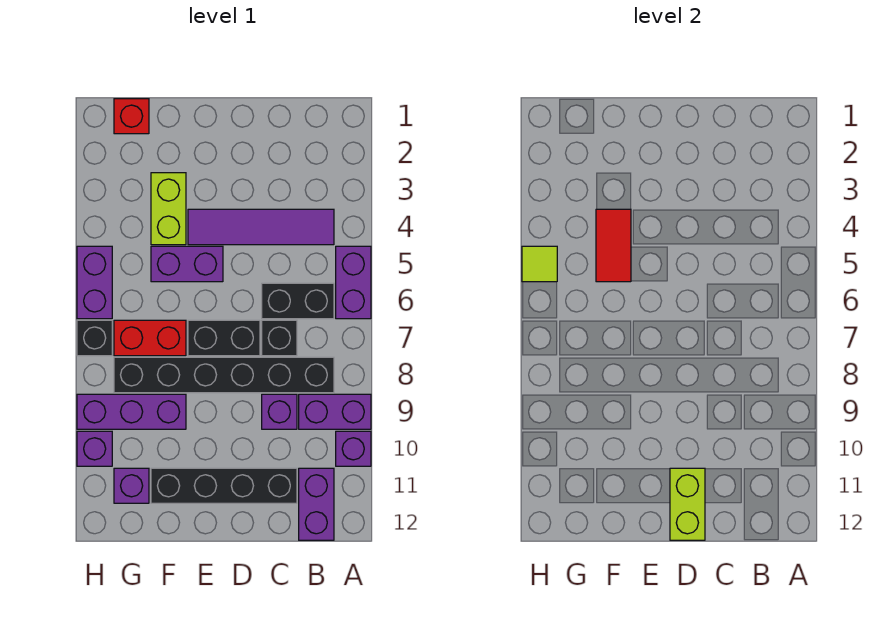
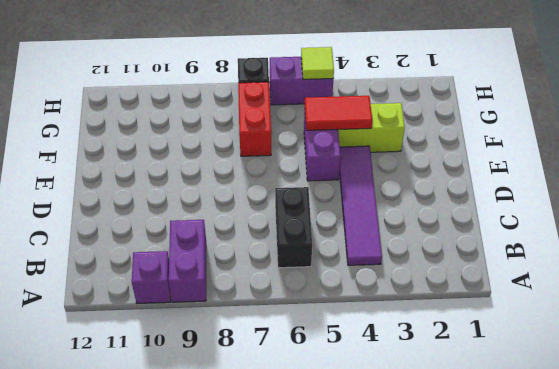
none -> purple brick A5:A6 level 1
none -> black brick B8:G8 level 1
none -> purple brick B11:B12 level 1

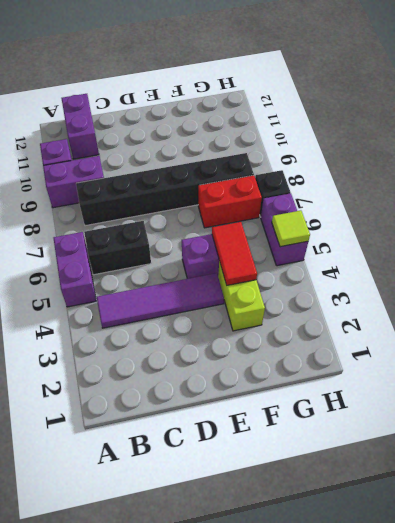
none -> black brick C7 level 1
none -> purple brick C9 level 1
none -> black brick C11:F11 level 1

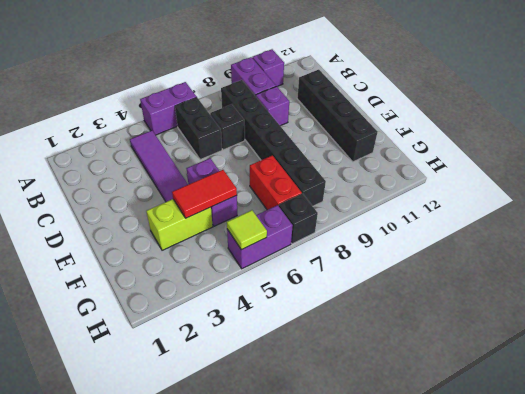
none -> purple brick B11:B12 level 1
none -> black brick D7:E7 level 1
none -> purple brick F9:H9 level 1

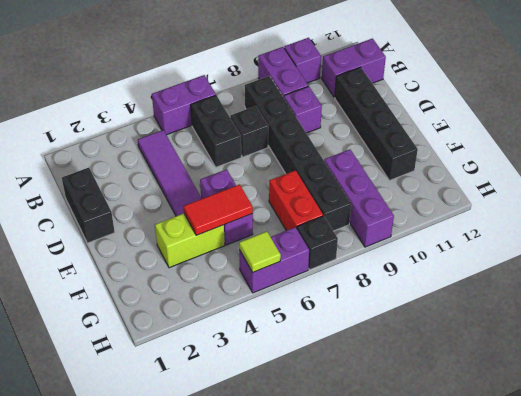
black brick C1:D1 level 1 -> black brick D7:E7 level 1
none -> red brick G1 level 1
none -> purple brick G11 level 1
none -> purple brick H10 level 1

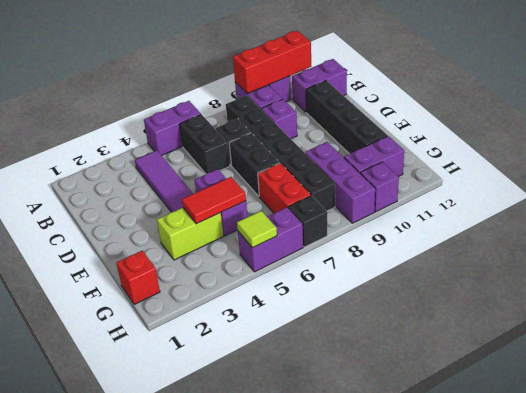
red brick A9:A11 level 2 -> none
purple brick G10:G11 level 1 -> purple brick G11 level 1
none -> lime brick D11:D12 level 2

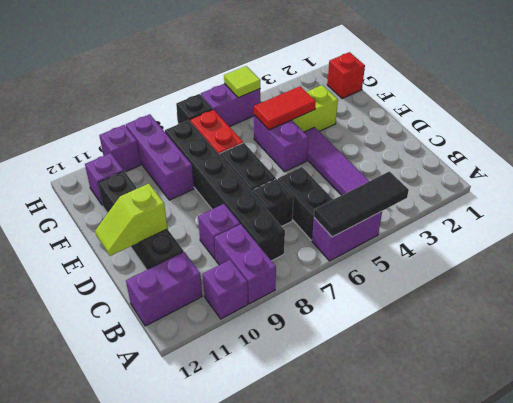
black tile A4:A6 level 2 -> none
lime slope D11:D12 level 2 top 11 -> lime brick D11:D12 level 2

